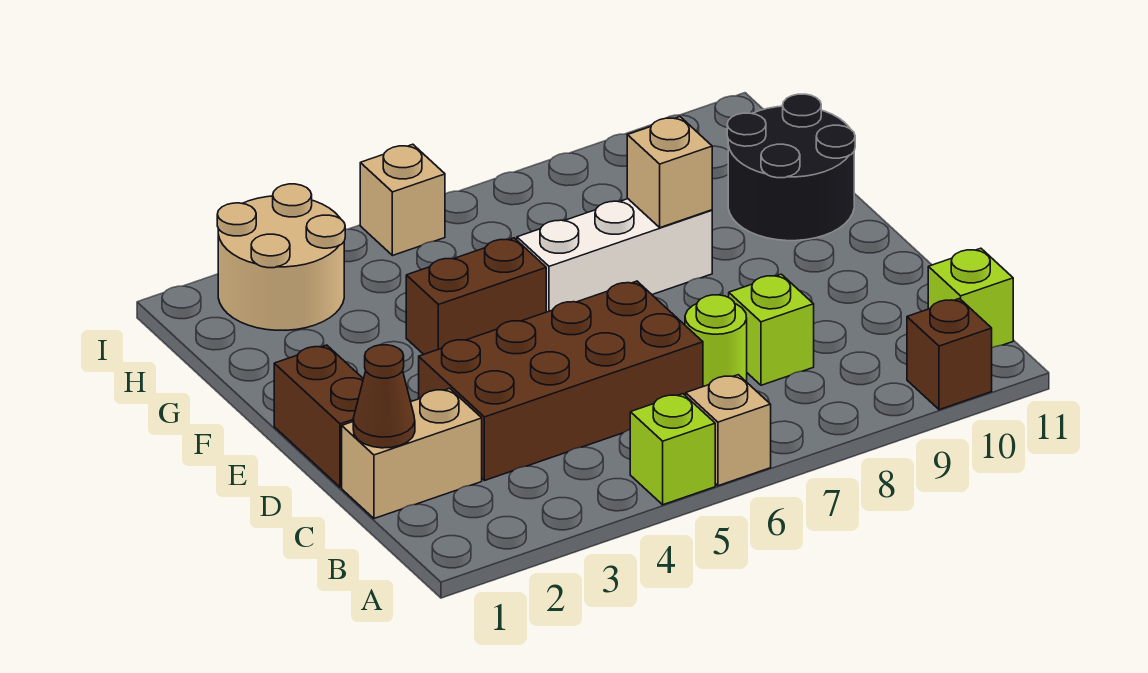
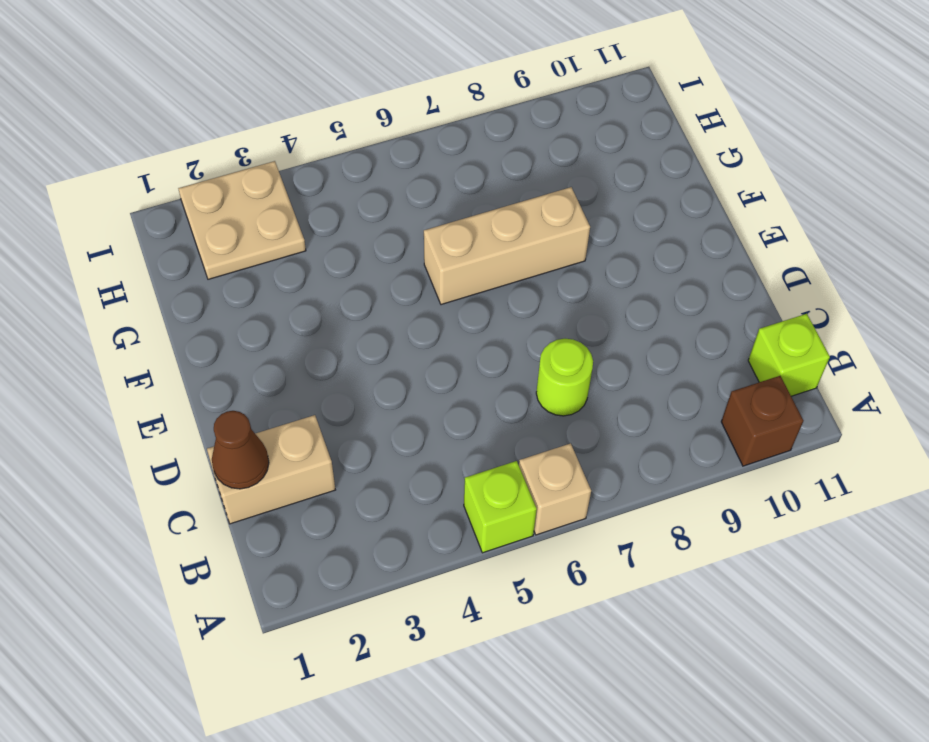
tan brick F6:F8 level 1 -> white brick F6:F8 level 1
tan plate H2:I3 level 1 -> tan round brick H2:I3 level 1
none -> brown brick C3:D6 level 1
none -> lime brick C8 level 1
none -> brown brick D1:E1 level 1

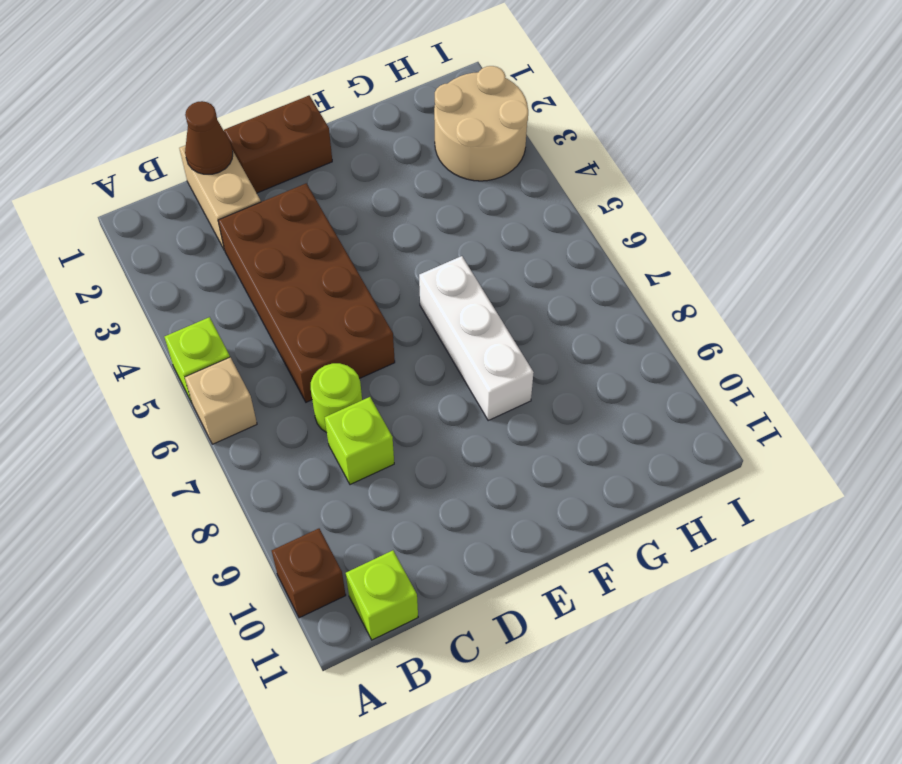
none -> brown brick F4:F5 level 1
none -> black round brick F10:G11 level 1
none -> tan brick I5 level 1

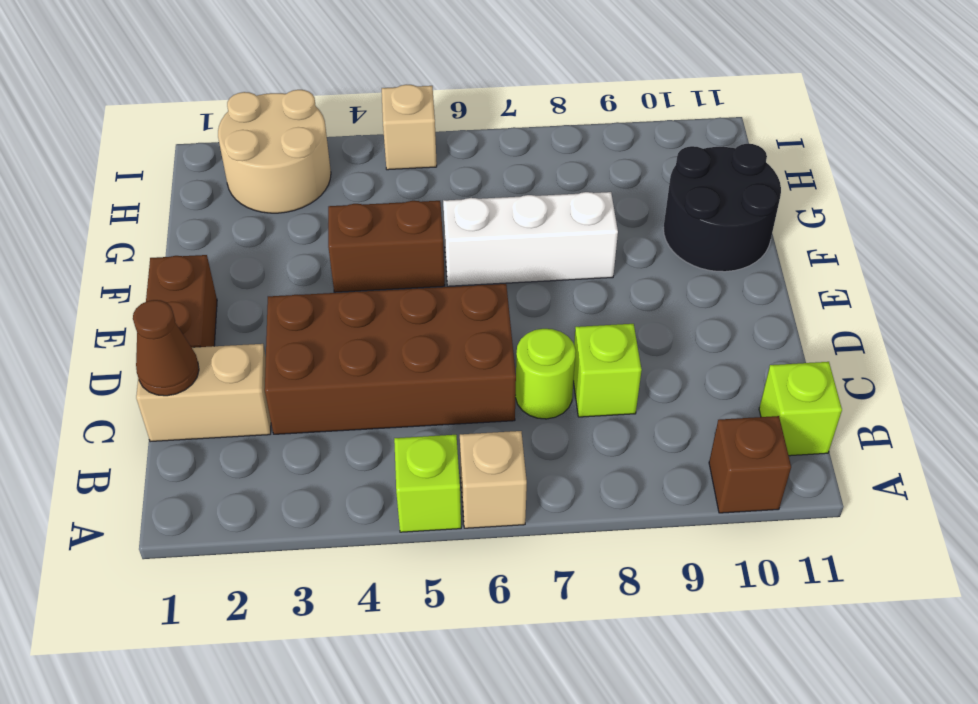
none -> tan brick F8 level 2

